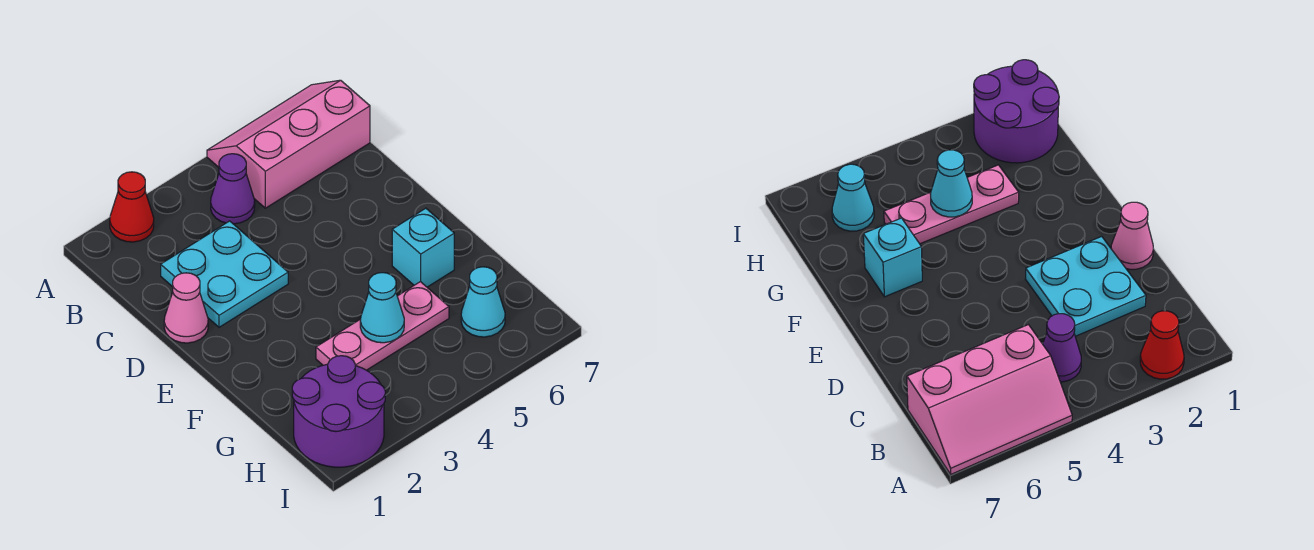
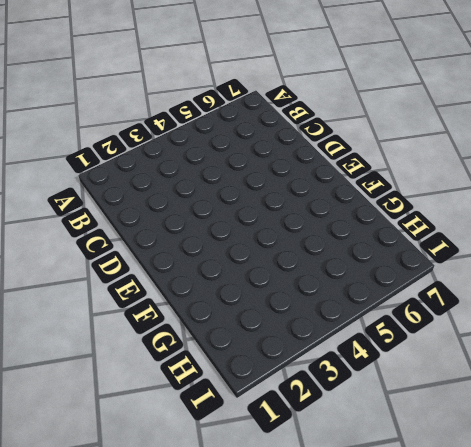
none -> red cone A2 level 1
none -> pink slope A5:B7 level 1 top B

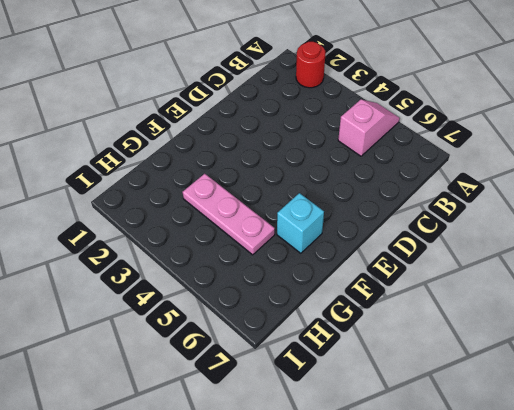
red round brick A2 level 1 -> red cone A2 level 1
pink slope A5:B5 level 1 top B -> pink slope A5:B7 level 1 top B
none -> purple cone B4 level 1
none -> cyan plate C2:D3 level 1

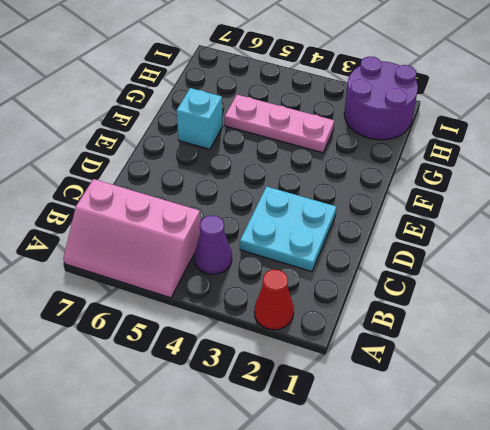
none -> pink cone D1 level 1
none -> cyan cone H6 level 1

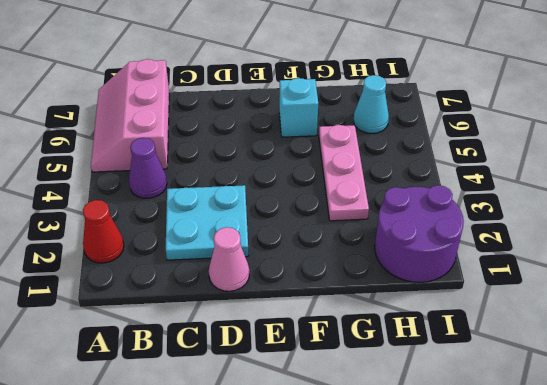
none -> cyan cone G4 level 2

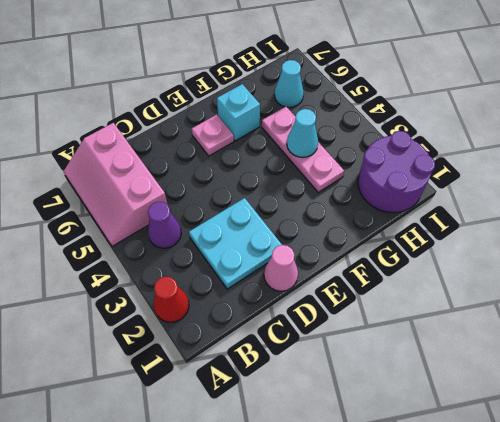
pink plate E6 level 1 -> none

